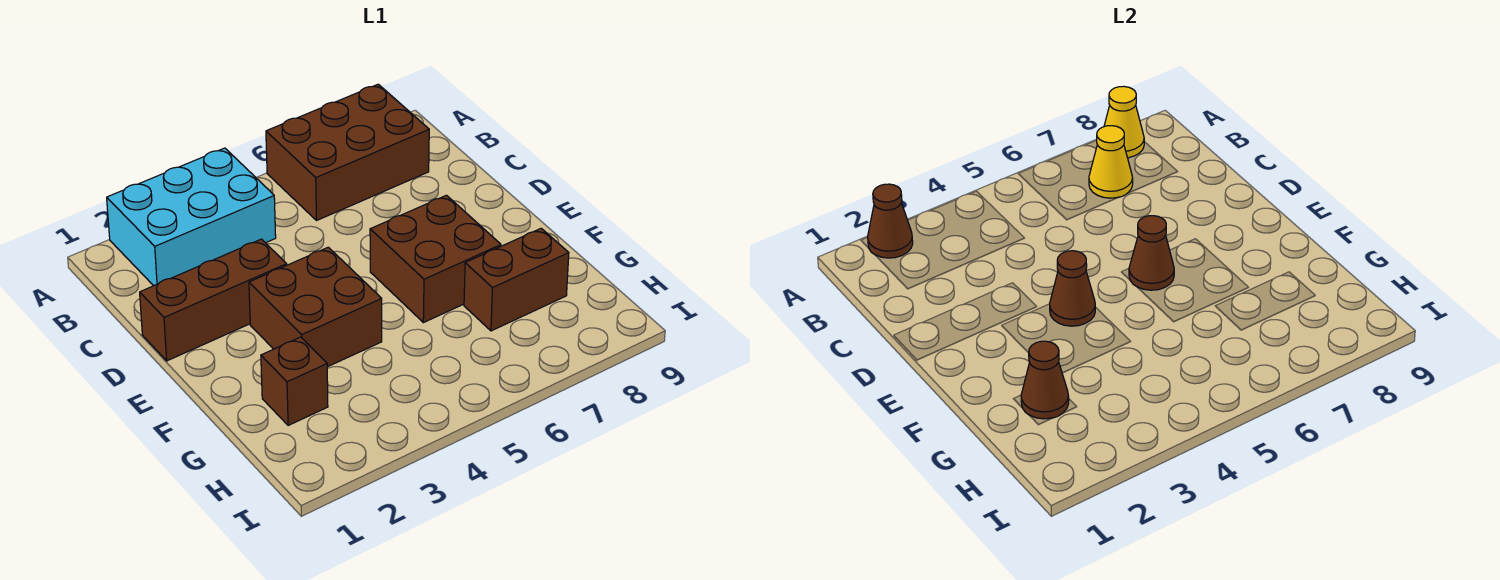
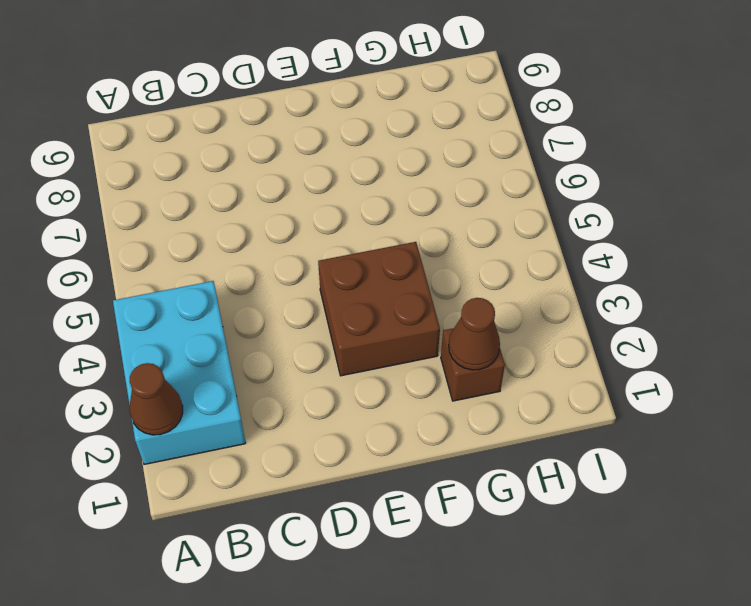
none -> brown brick A6:B8 level 1
none -> brown brick D1:D3 level 1
none -> brown brick E6:F7 level 1

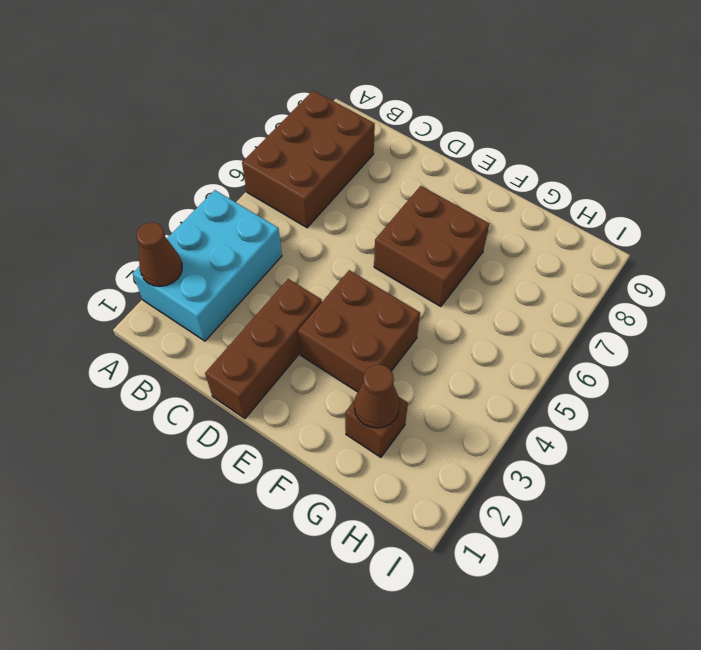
none -> brown brick G7:G8 level 1
none -> yellow cone A8 level 2
none -> yellow cone B7 level 2

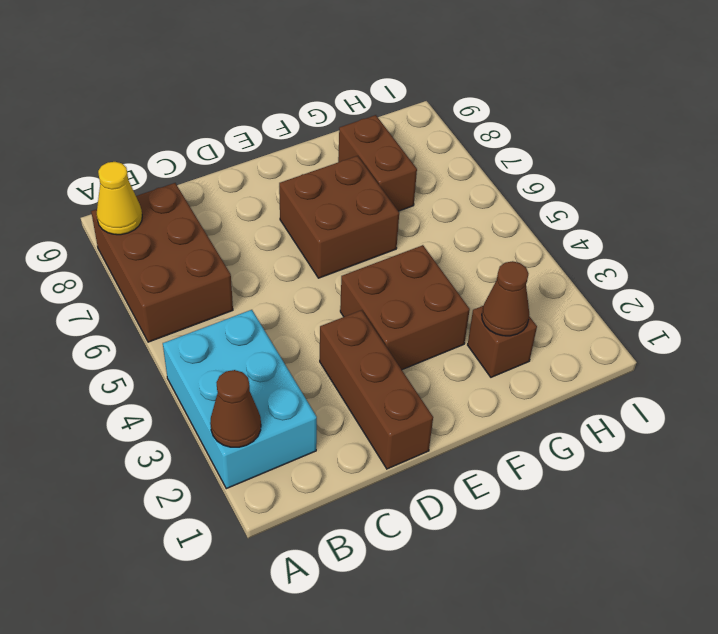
none -> yellow cone B7 level 2
none -> brown cone E4 level 2
none -> brown cone E6 level 2

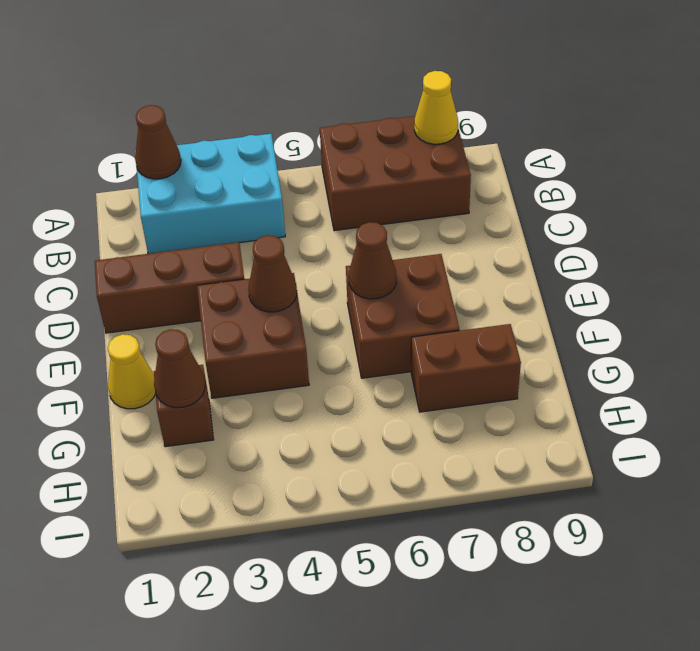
yellow cone F1 level 1 -> yellow cone B7 level 2

